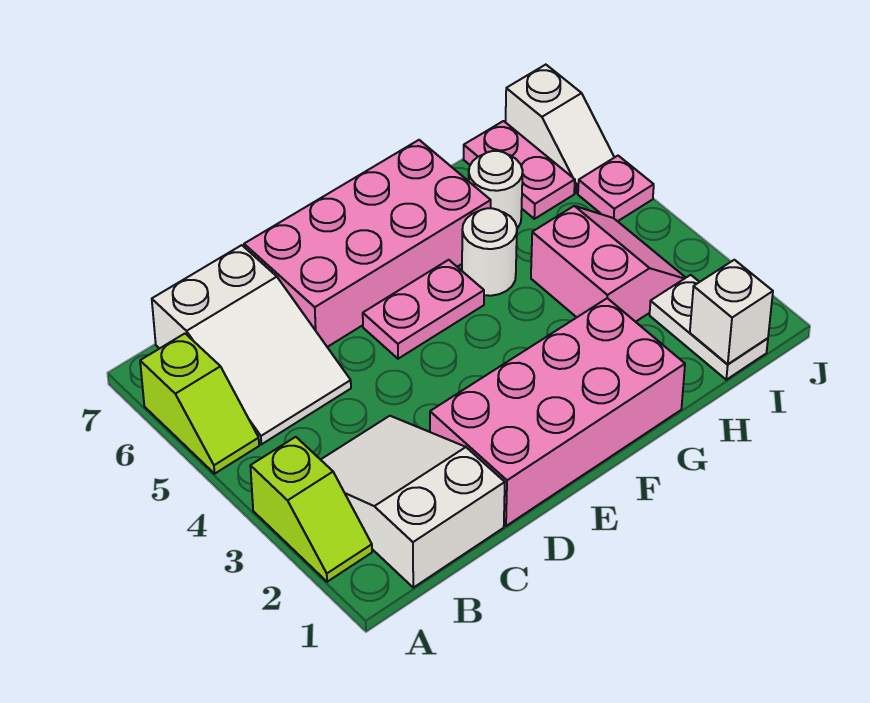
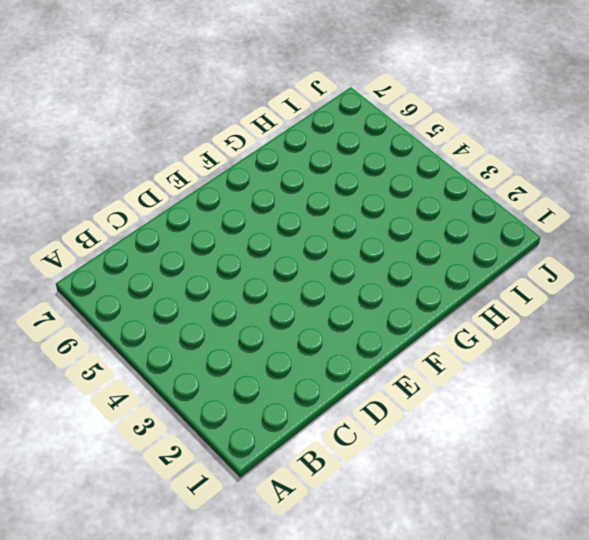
none -> lime slope A2:A3 level 1 top 3
none -> lime slope A5:A6 level 1 top 6
none -> white slope B1:C3 level 1 top 1

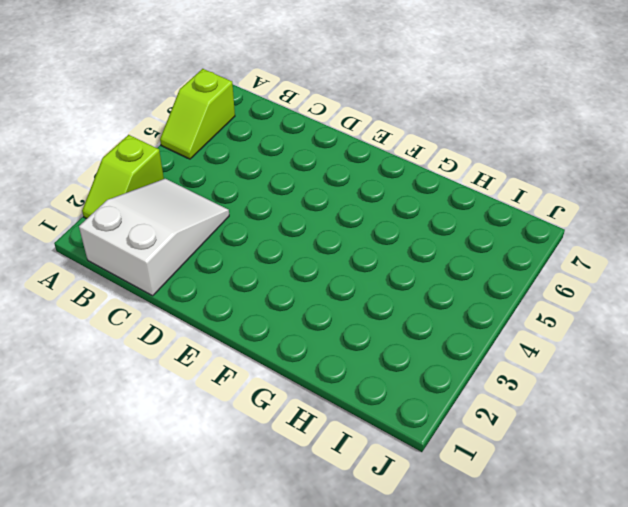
none -> white slope B5:C7 level 1 top 7
none -> pink brick D1:G2 level 1
none -> pink brick D6:G7 level 1

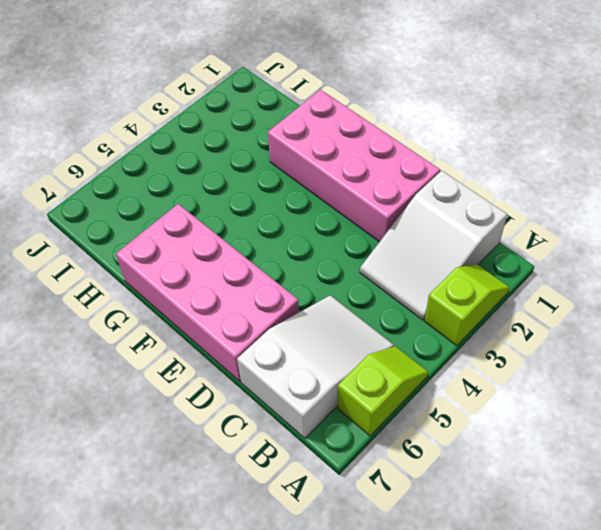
none -> pink plate E5:F5 level 1
none -> white round brick G5 level 1
none -> pink slope H3:I4 level 1 top H

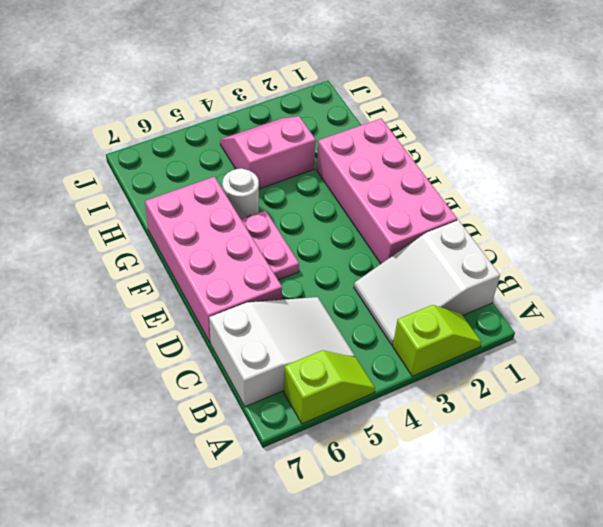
none -> white round brick H6 level 1
none -> white plate I1:I2 level 1
none -> pink plate I6:I7 level 1

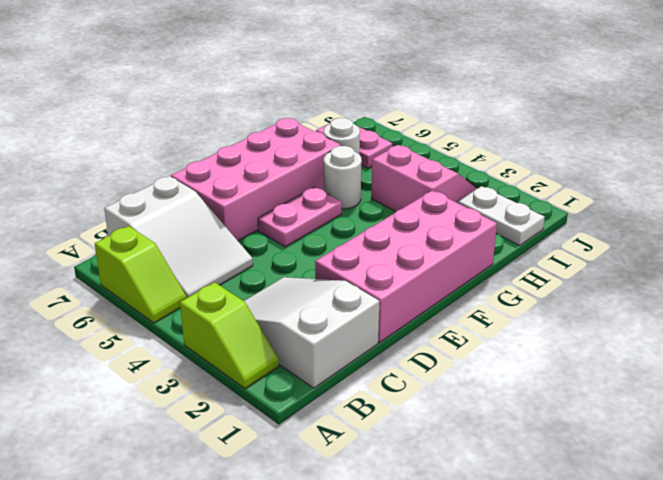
none -> pink plate J5 level 1
none -> white slope J6:J7 level 1 top 7
none -> white brick I1 level 2

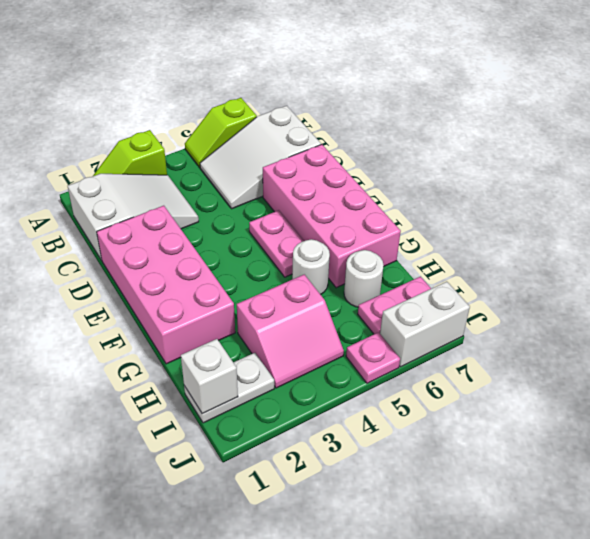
white brick J6:J7 level 1 -> white slope J6:J7 level 1 top 7

